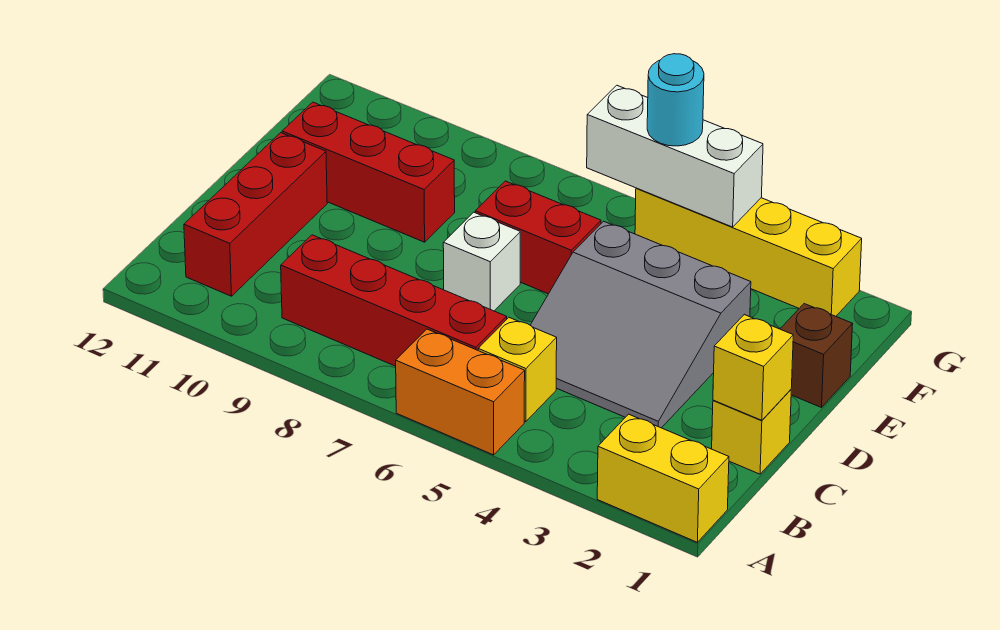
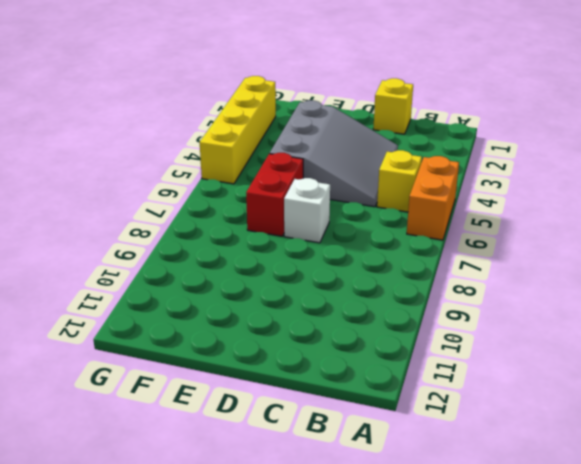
none -> yellow brick A1:A2 level 1
none -> red brick B6:B9 level 1
none -> red brick B11:D11 level 1

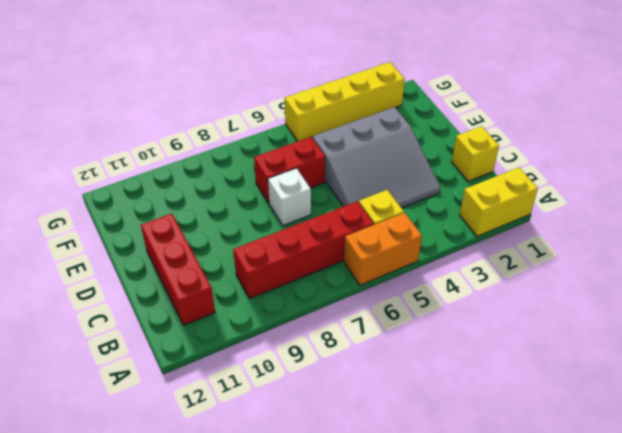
none -> brown brick E1 level 1
none -> red brick E9:E11 level 1
none -> yellow brick C1 level 2

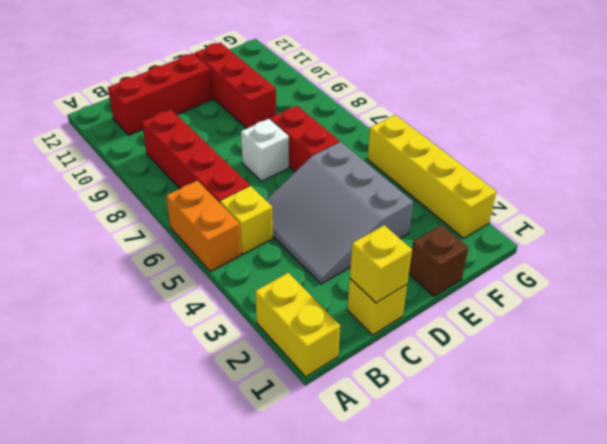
none -> white brick G4:G6 level 2
none -> cyan round brick G5 level 3

